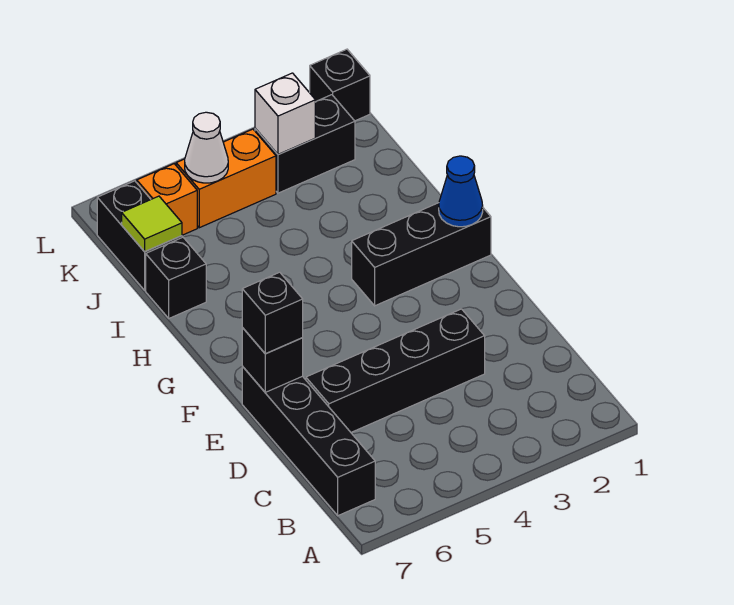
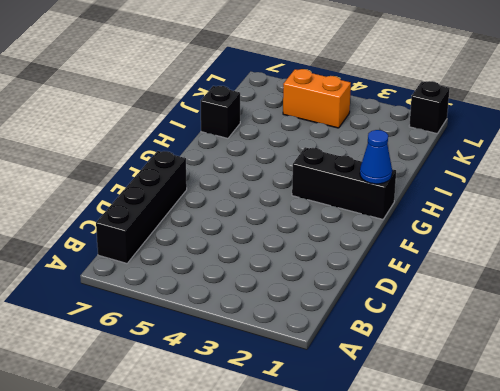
none -> black brick D3:D6 level 1
none -> black brick J7:K7 level 1
none -> black brick K2:K3 level 1

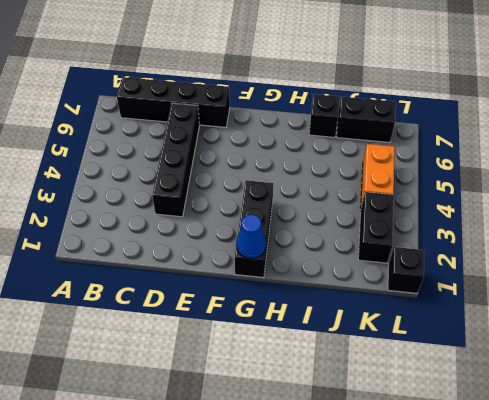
none -> orange brick K6 level 1
none -> black brick E7 level 2
none -> lime tile J7 level 2

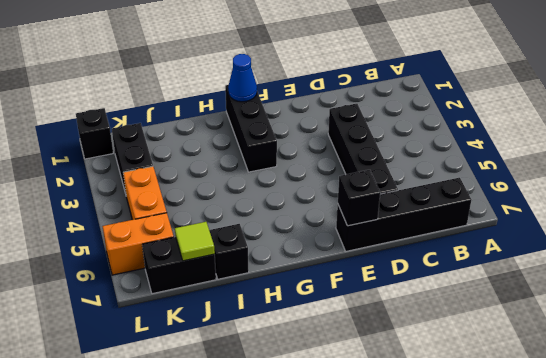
orange brick K6:L6 level 1 -> orange brick K6 level 1
none -> white brick K3 level 2
none -> white cone K5 level 2
none -> black brick E7 level 3

